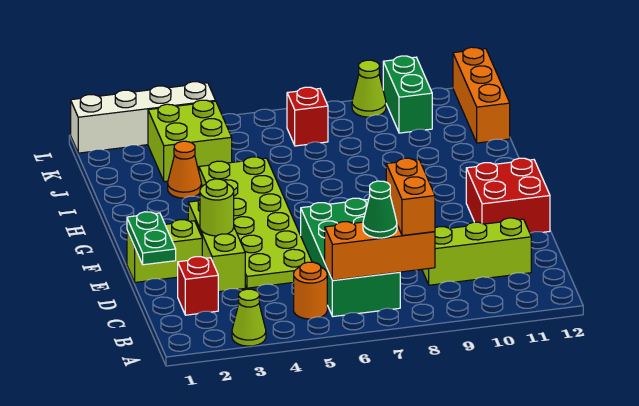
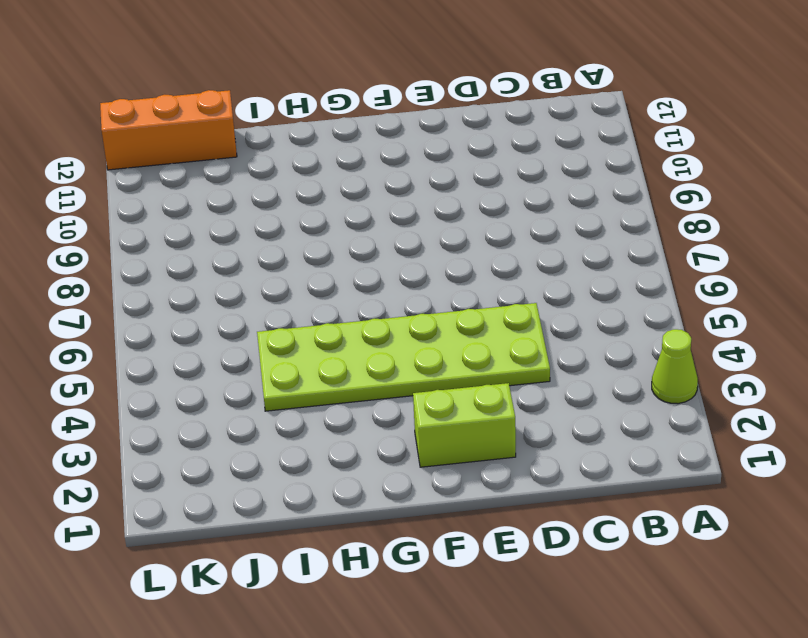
lime brick E2:F2 level 1 -> lime brick E1:E2 level 1
none -> orange round brick B5 level 1
none -> green brick B6:E7 level 1
none -> red brick C2 level 1

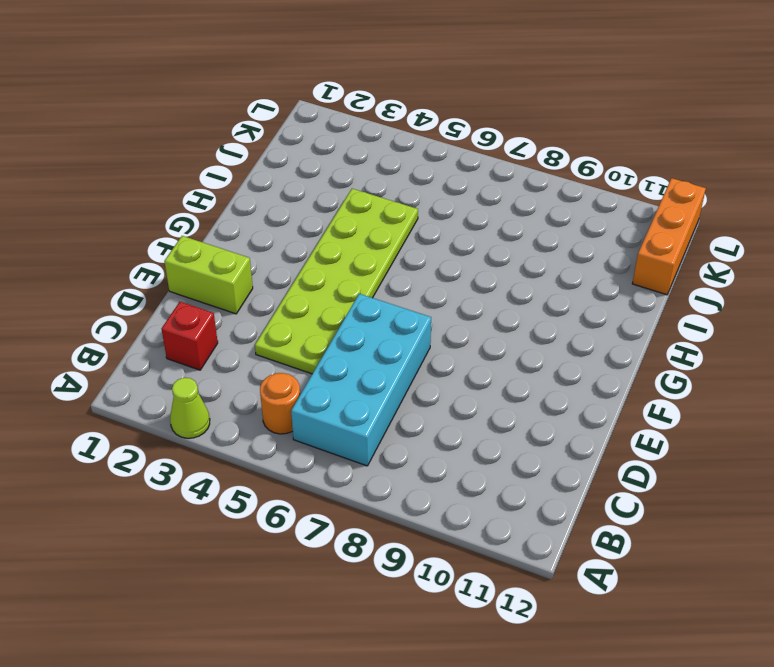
cyan brick B6:E7 level 1 -> green brick B6:E7 level 1
none -> lime brick C9:C11 level 1
none -> lime brick D3:F3 level 1
none -> red brick E11:F12 level 1

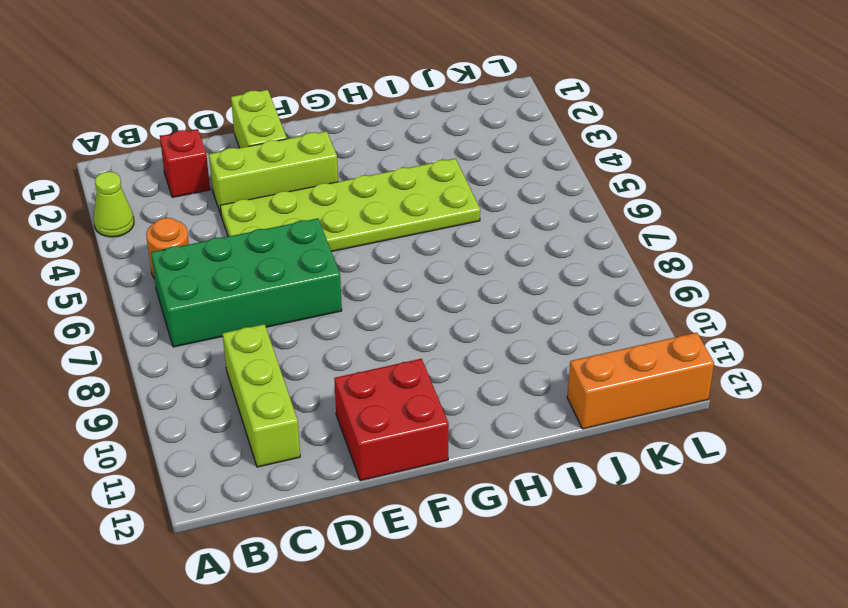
none -> orange cone I3 level 1
none -> lime brick J3:K4 level 1
none -> red brick K7 level 1

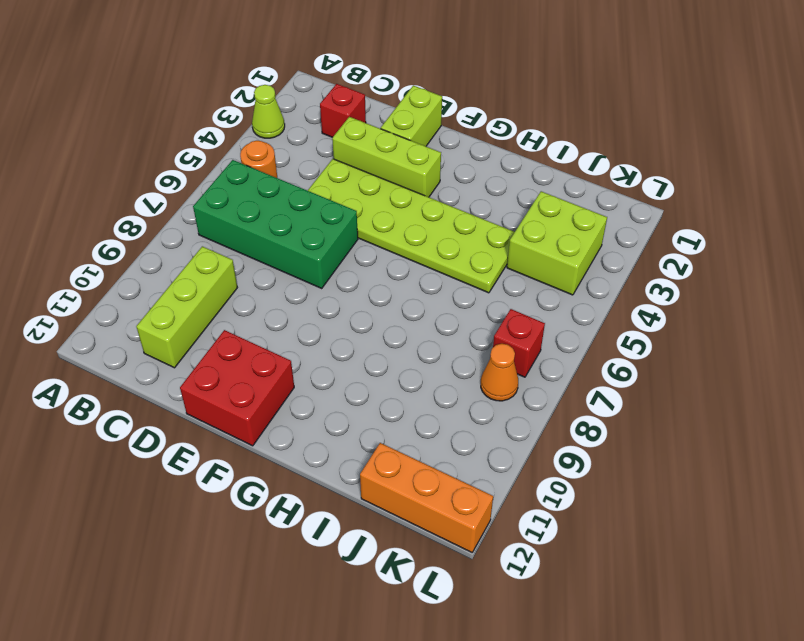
orange cone K8 level 1 -> orange cone I3 level 1
none -> green brick K10:L10 level 1
none -> white brick L1:L4 level 1
none -> lime cone L9 level 1

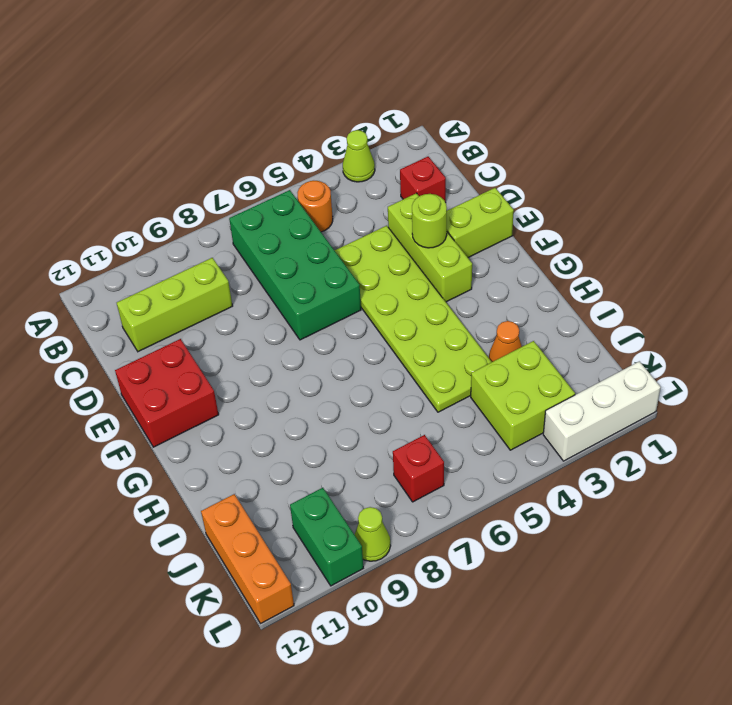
white brick L1:L3 level 1 -> white brick L1:L4 level 1
none -> orange brick B6:B8 level 2
none -> green plate D1:E1 level 2
none -> green cone B7 level 3

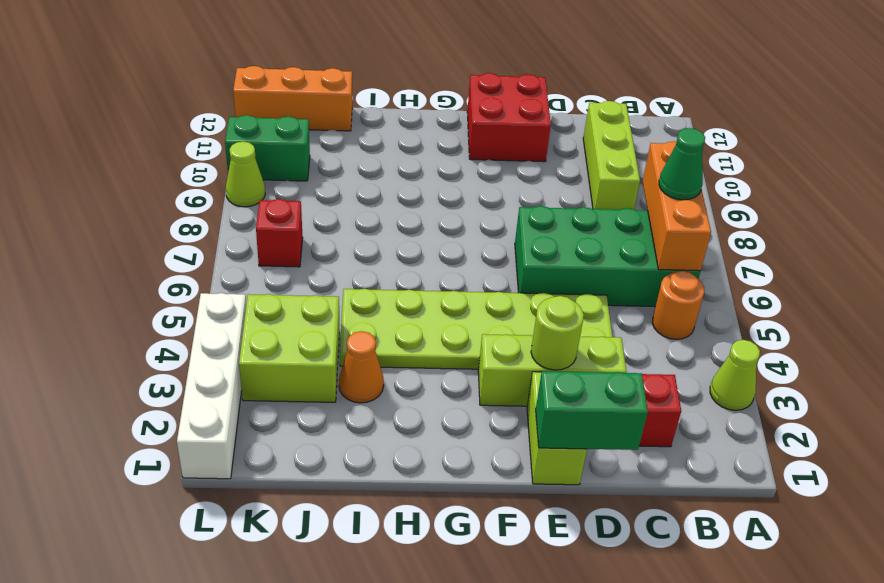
green brick D1:E1 level 2 -> green plate D1:E1 level 2
none -> orange brick B8:C8 level 3

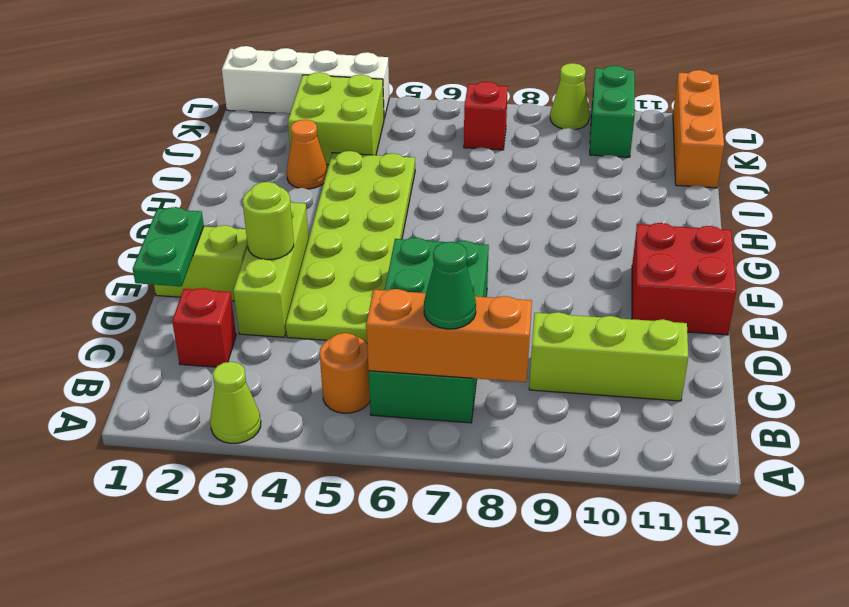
none -> orange brick B8:C8 level 3

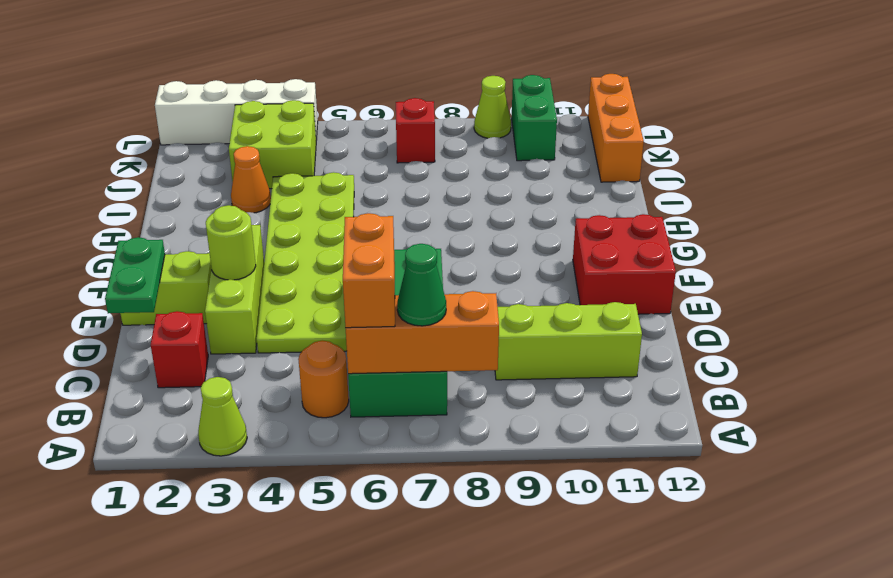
orange brick B6:C6 level 3 -> orange brick B8:C8 level 3

